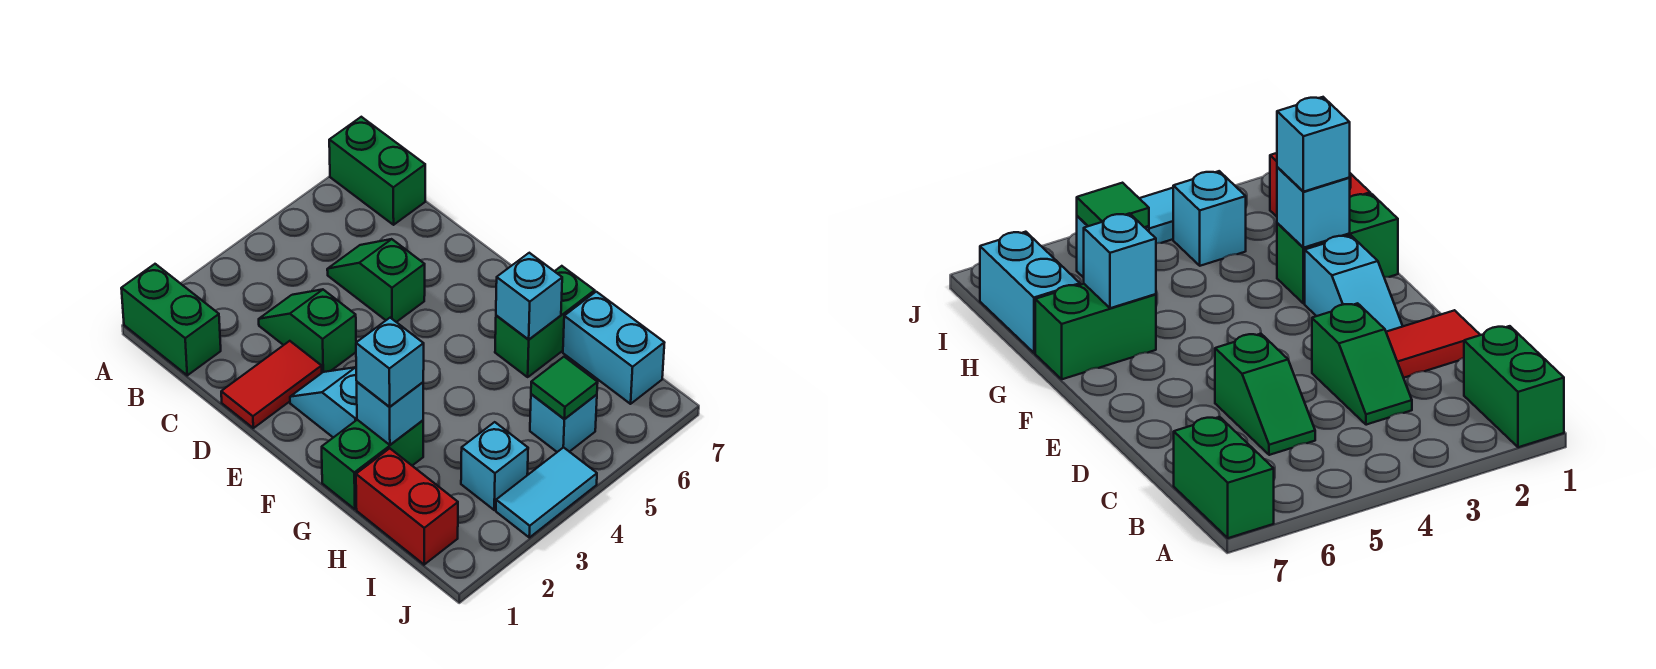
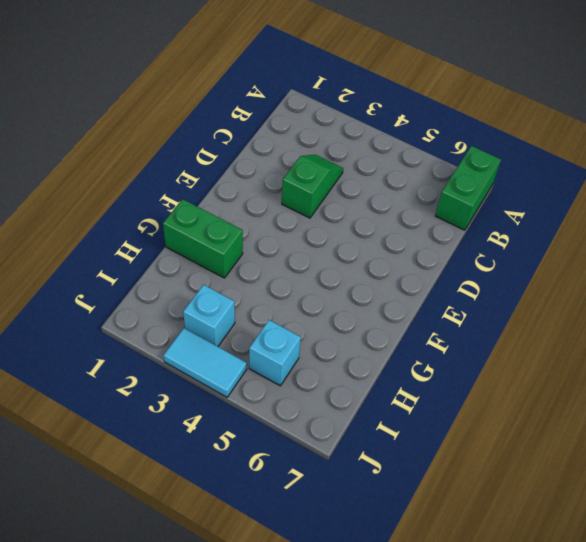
none -> green brick A1:B1 level 1
none -> green slope C5:D5 level 1 top D
none -> red tile D1:D2 level 1

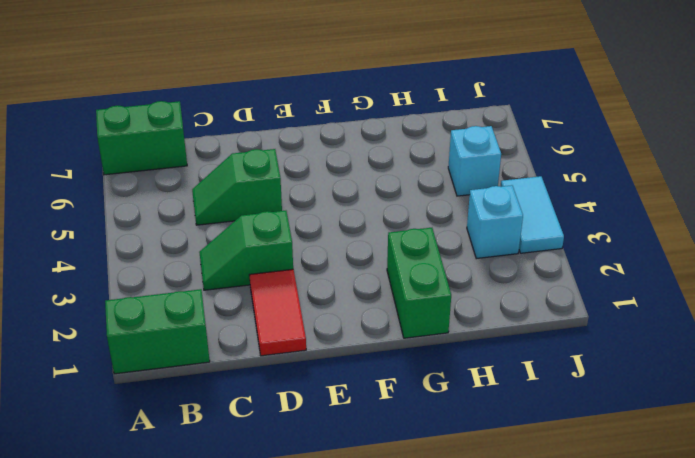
none -> cyan slope E2:F2 level 1 top F
none -> green brick G6:G7 level 1
none -> red brick H1:I1 level 1

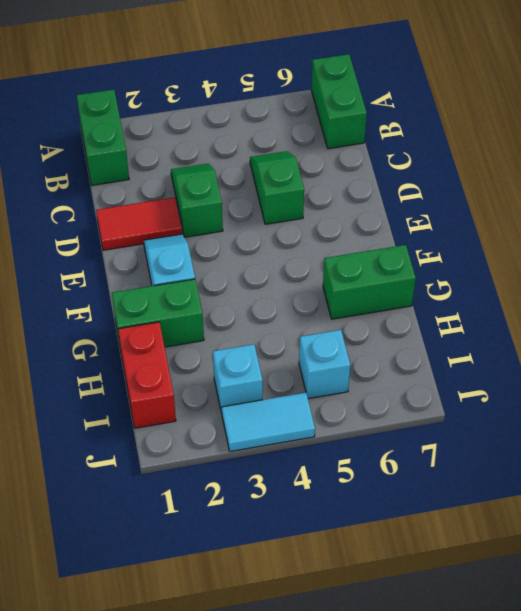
none -> cyan brick H7:I7 level 1
none -> cyan brick G2 level 2
none -> cyan brick G6 level 2

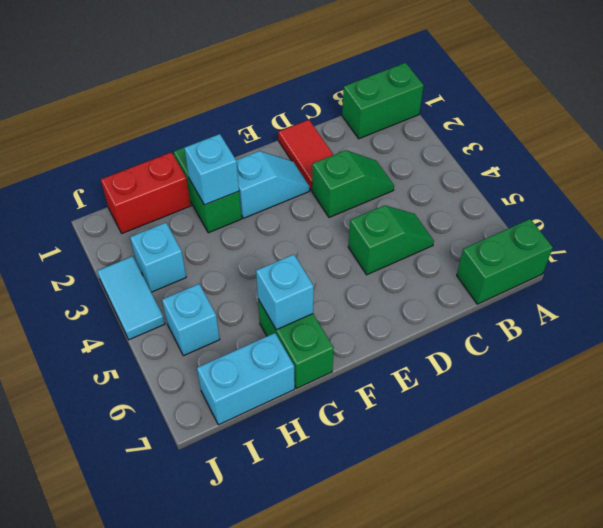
none -> green tile I5 level 2
none -> cyan brick G2 level 3

